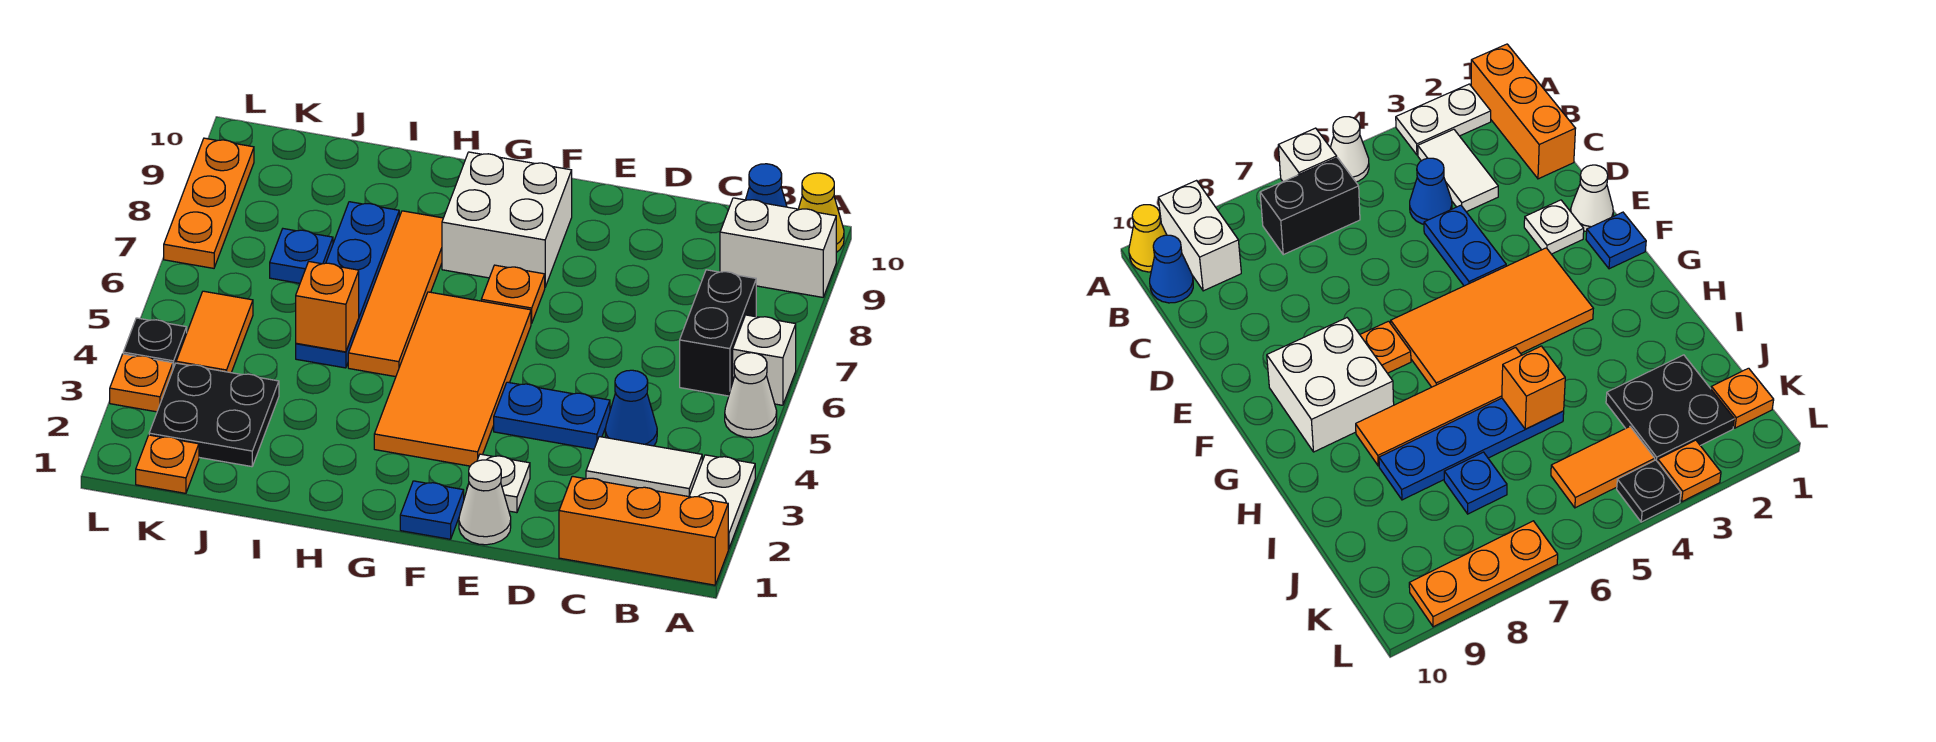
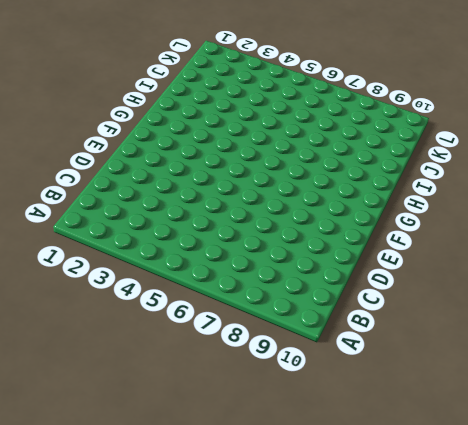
none -> orange brick A1:C1 level 1
none -> white plate A2:A3 level 1
none -> white cone A5 level 1

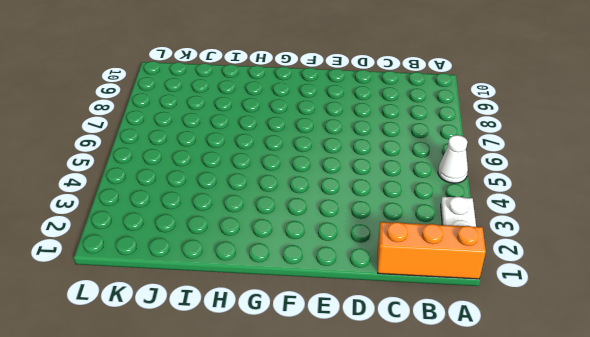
none -> white brick A6 level 1
none -> white brick A9:B9 level 1
none -> yellow cone A10 level 1

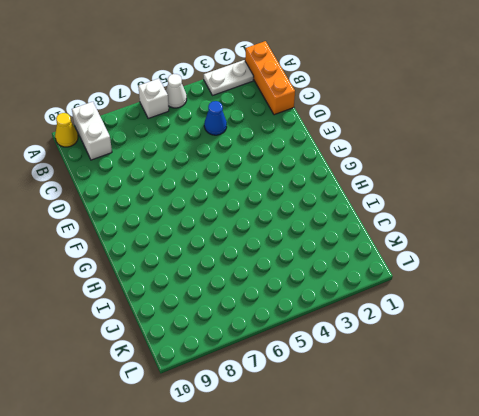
none -> white tile B3:C3 level 1
none -> black brick B6:B7 level 1
none -> blue cone B10 level 1

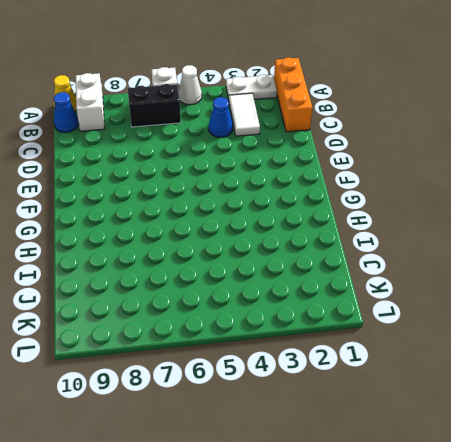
none -> blue plate D4:E4 level 1
none -> white cone E1 level 1
none -> white plate E2 level 1

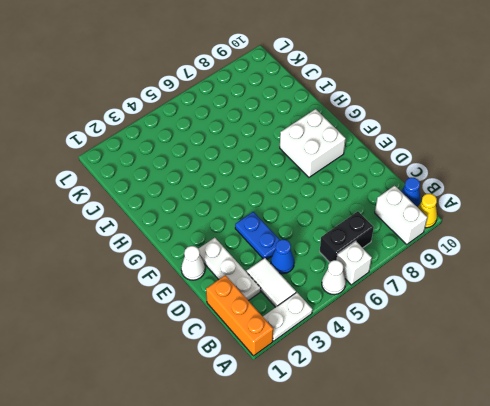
white plate C2:E2 level 1 -> white plate E2 level 1
none -> blue plate F1 level 1
none -> orange tile F3:G6 level 1
none -> orange plate F7 level 1

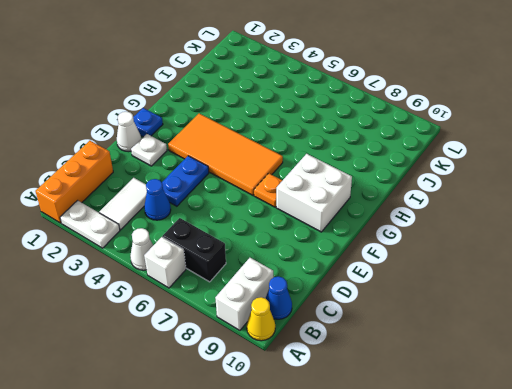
none -> orange tile H5:H8 level 1
none -> blue plate I5:I8 level 1
none -> black plate J2:K3 level 1

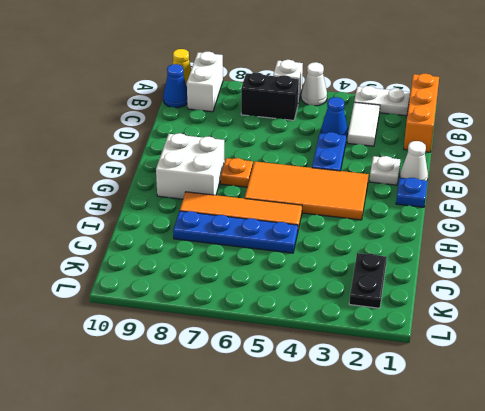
black plate J2:K2 level 1 -> black plate J2:K3 level 1
none -> blue plate J7 level 1
none -> orange plate K1 level 1
none -> orange tile K4:K5 level 1

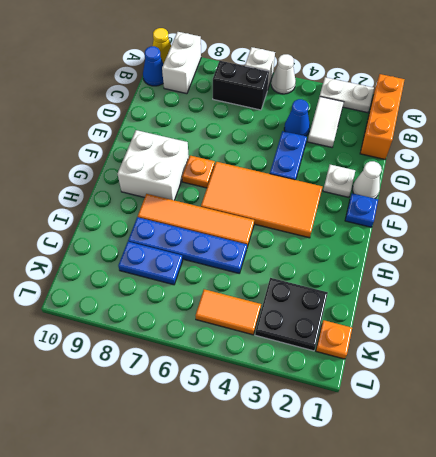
blue plate J7:J8 level 1 -> blue plate J7 level 1
none -> orange plate L3 level 1
none -> black plate L4 level 1
none -> orange plate L7:L9 level 1

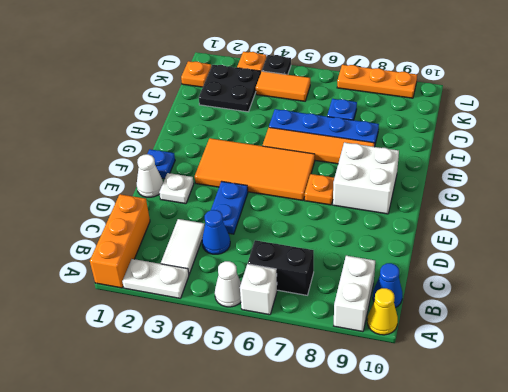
none -> orange brick I5 level 2

